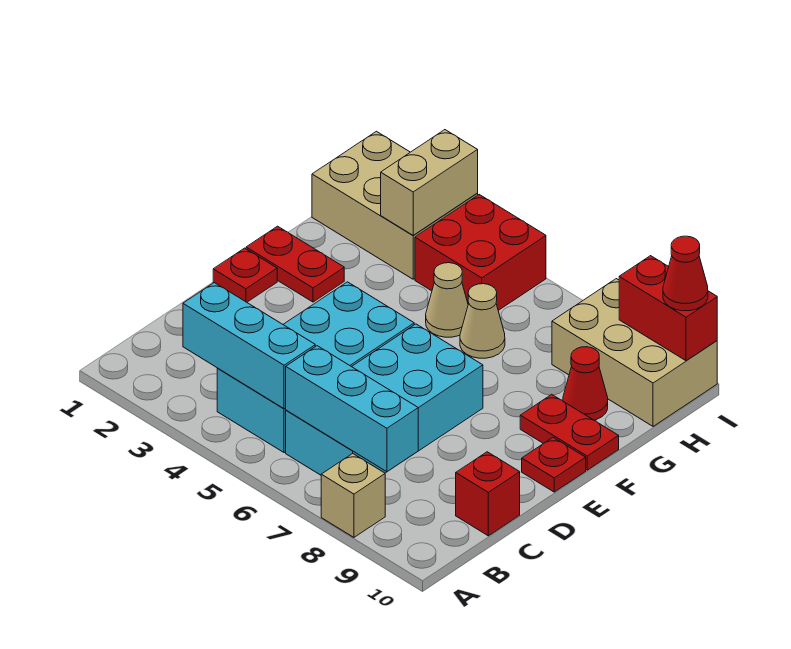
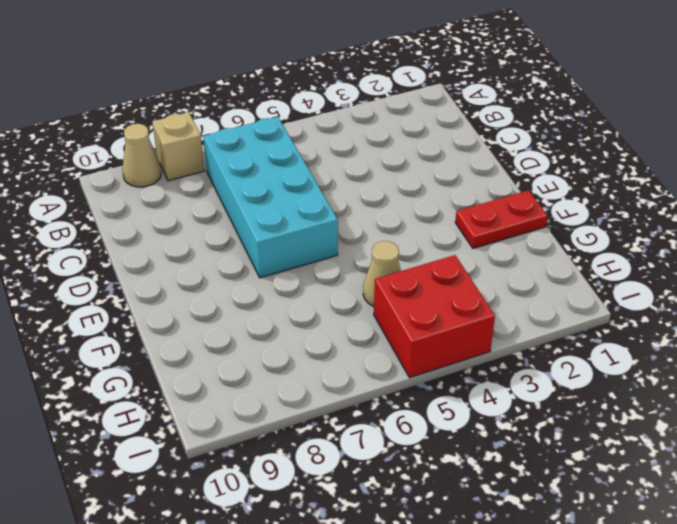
tan cone A9 level 1 -> tan cone G6 level 1
none -> cyan brick B4:E5 level 1
none -> red brick C10 level 1
none -> red plate E1 level 1

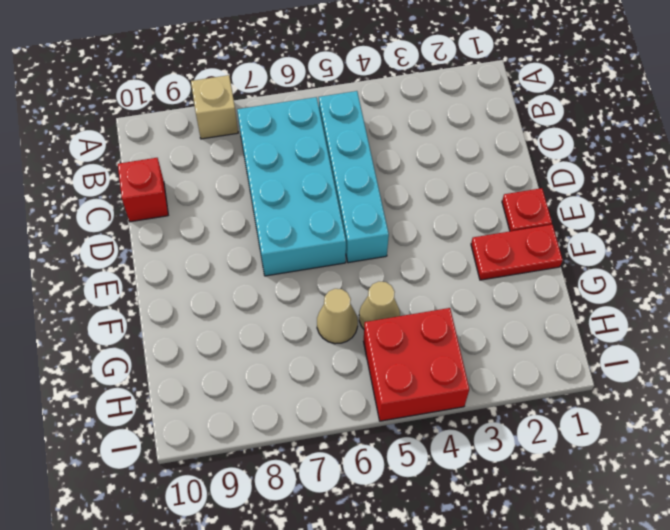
cyan brick B5:E5 level 1 -> cyan brick B4:E5 level 1
none -> red plate E10 level 1
none -> red plate F9:F10 level 1
none -> red cone G9 level 1

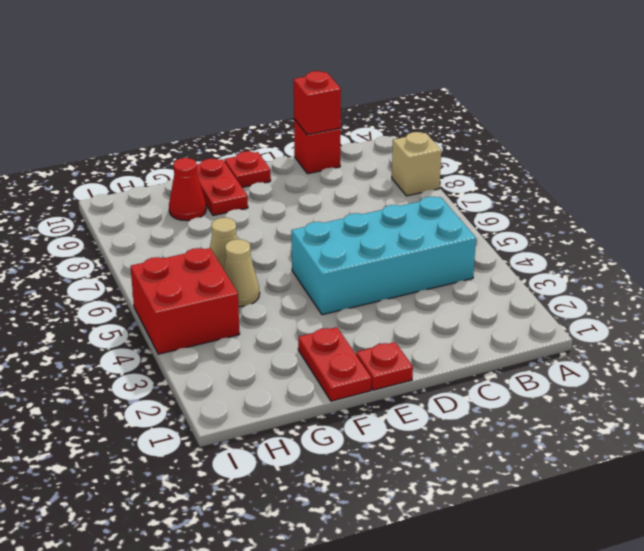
red brick C10 level 2 -> none
none -> cyan brick B6:E7 level 1
none -> tan brick H1:I3 level 1
none -> tan brick H8:I10 level 1

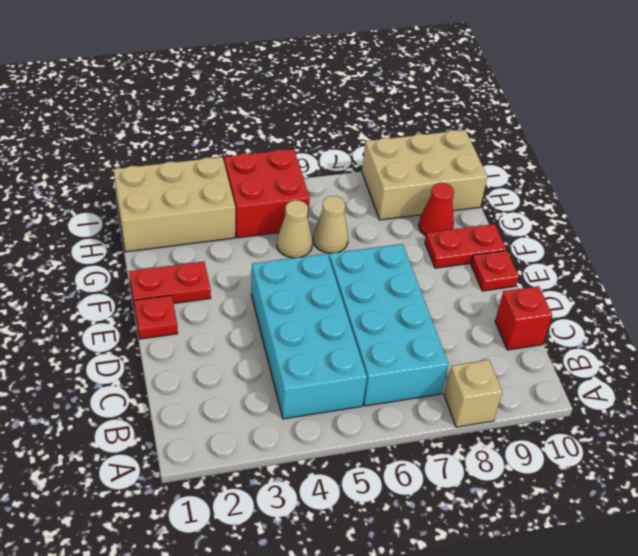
none -> cyan brick B3:B5 level 2
none -> cyan brick B6:B8 level 2
none -> tan brick H3:I3 level 2

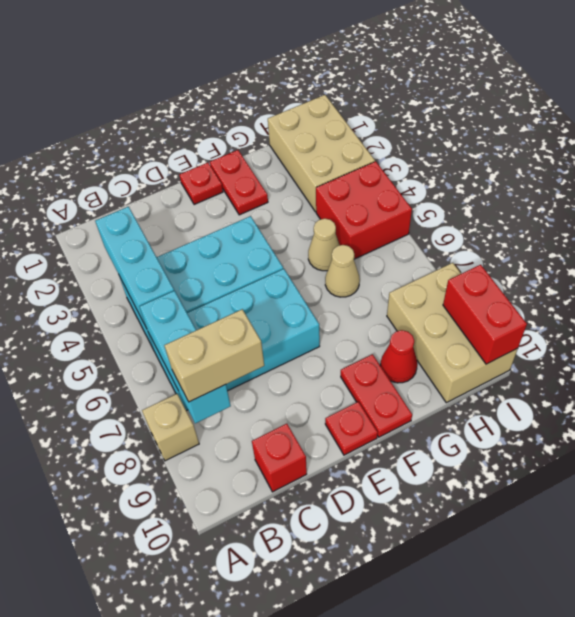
tan brick B8:C8 level 3 -> tan brick H3:I3 level 2
none -> red cone I10 level 3

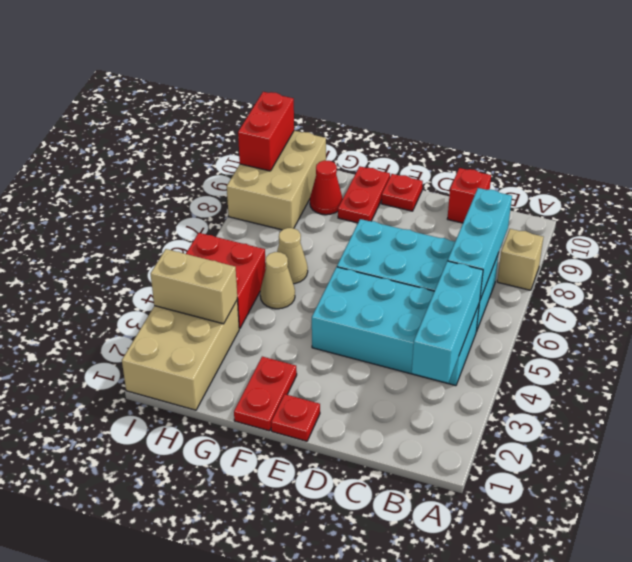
none -> red cone I10 level 3

